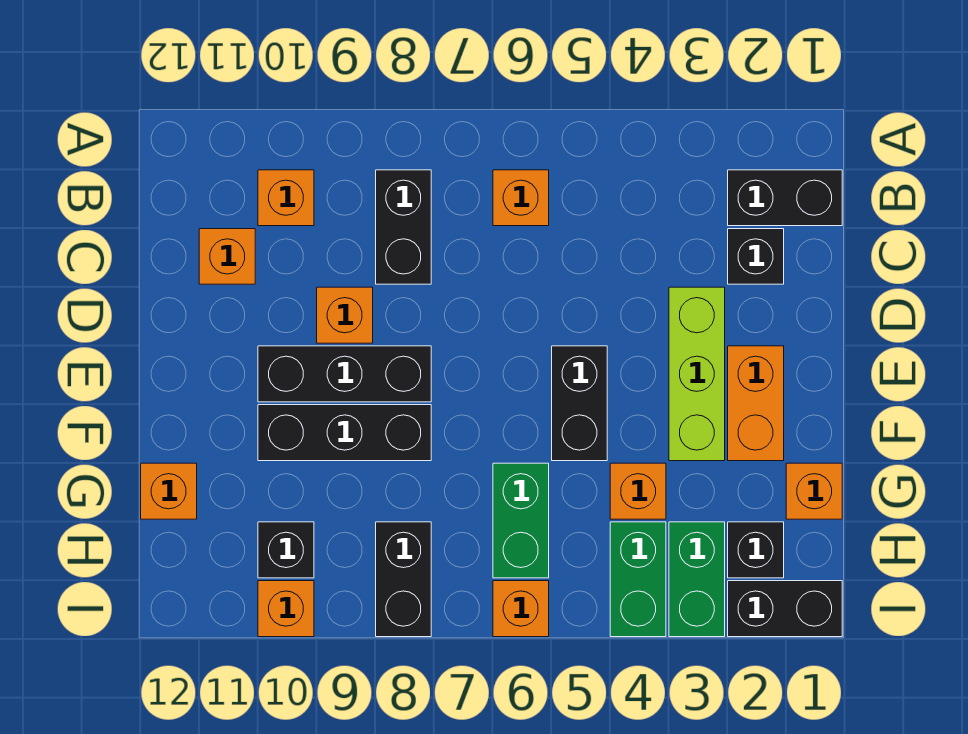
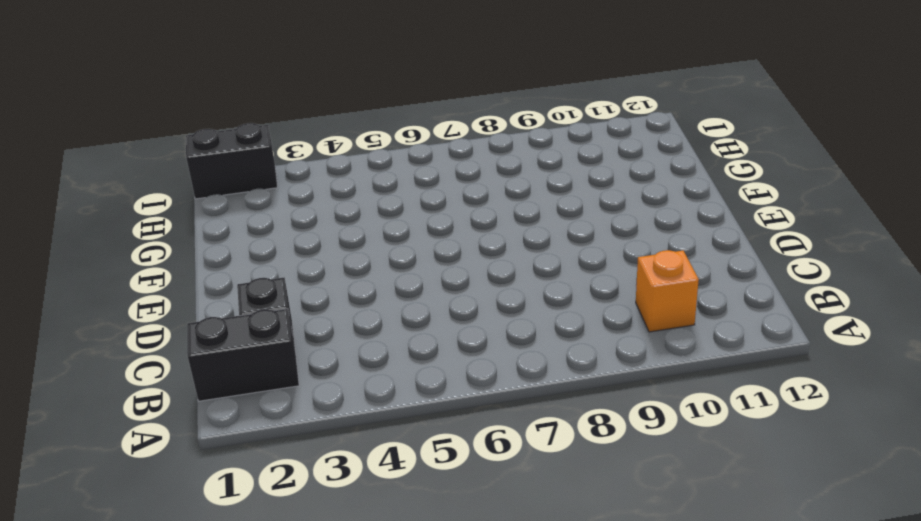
none -> orange brick B6 level 1
none -> black brick B8:C8 level 1
none -> orange brick C11 level 1

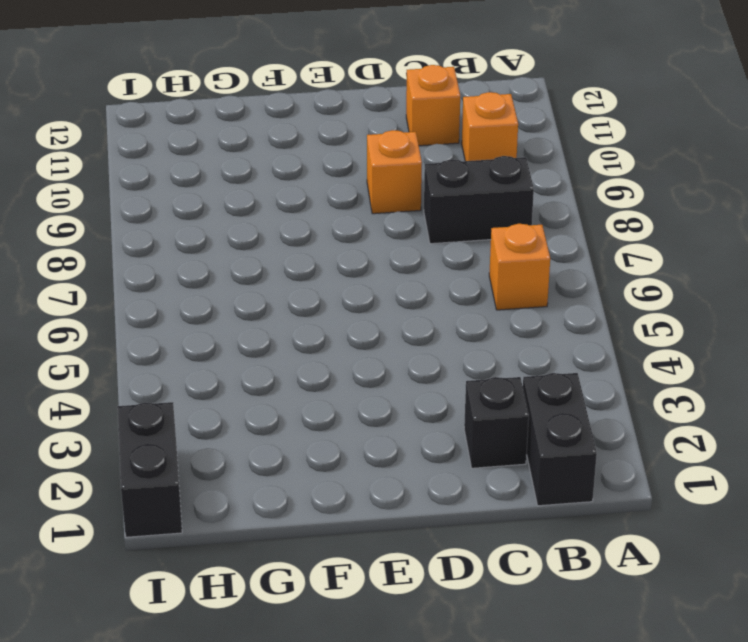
none -> lime brick D3:F3 level 1
none -> orange brick E2:F2 level 1
none -> black brick E5:F5 level 1

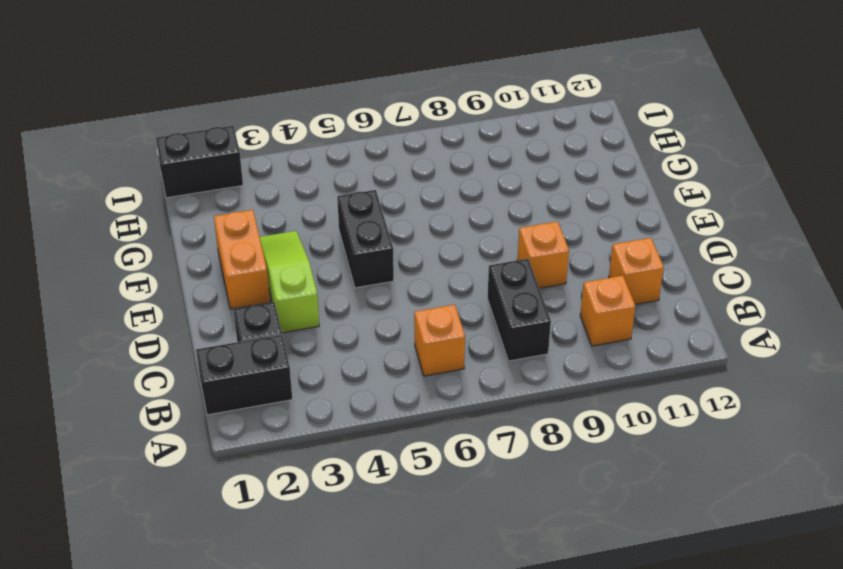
lime slope D3:F3 level 1 top D -> lime brick D3:F3 level 1
none -> black brick E8:E10 level 1
none -> black brick F8:F10 level 1
none -> orange brick G1 level 1

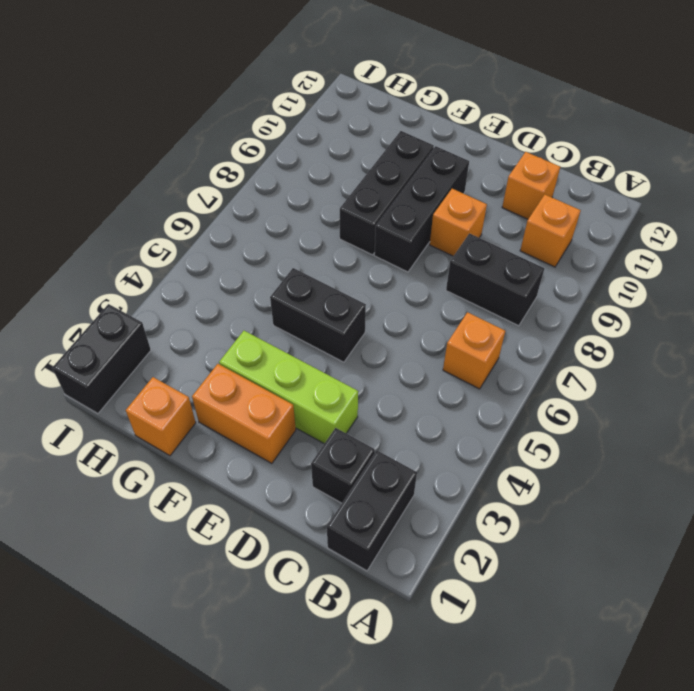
none -> orange brick G4 level 1
none -> green brick G6:H6 level 1
none -> orange brick G12 level 1

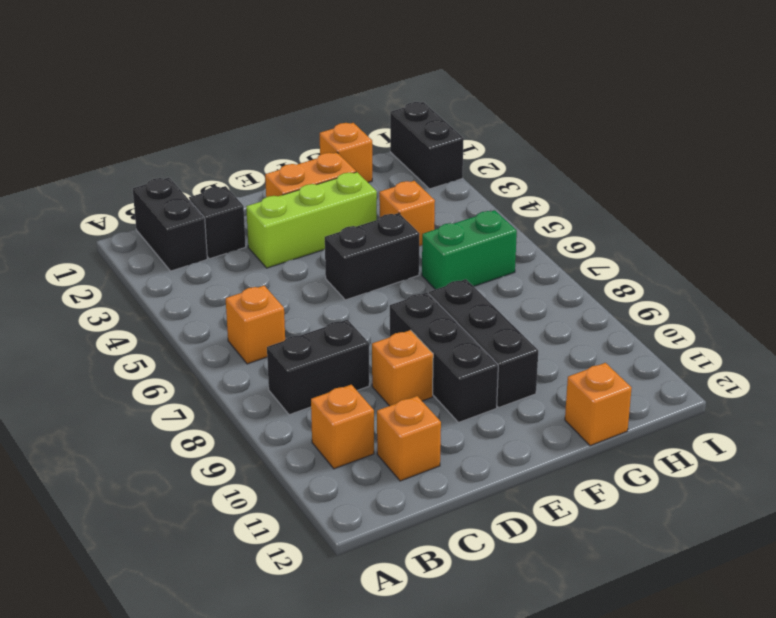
none -> black brick H2 level 1
none -> green brick H3:I3 level 1
none -> green brick H4:I4 level 1

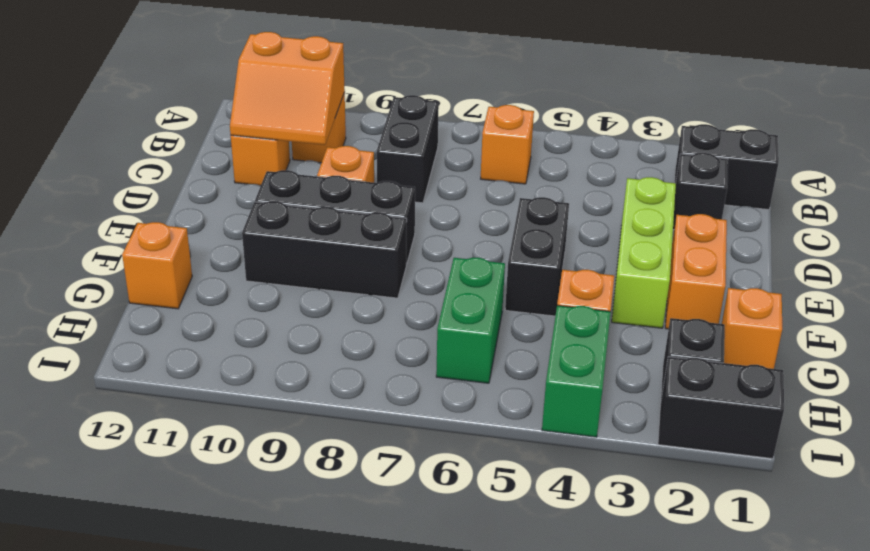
orange slope B10:C11 level 2 top B -> none
none -> green brick H3:I3 level 1
none -> black brick H8:I8 level 1
none -> black brick H10 level 1

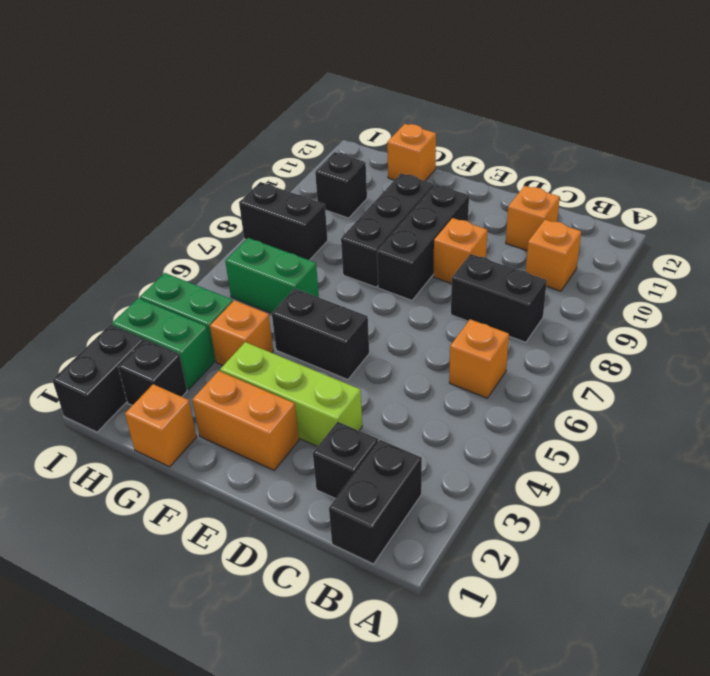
none -> orange brick I6 level 1
none -> orange brick I10 level 1

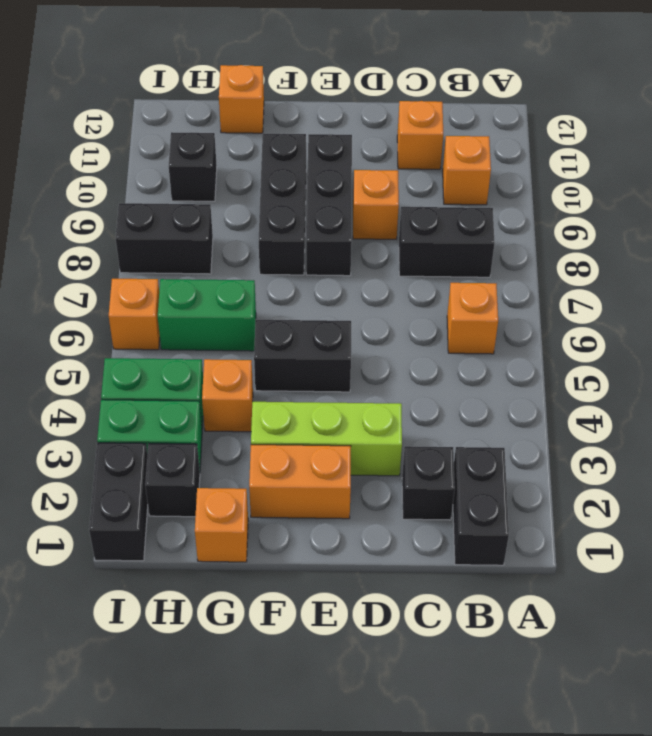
none -> orange brick I10 level 1

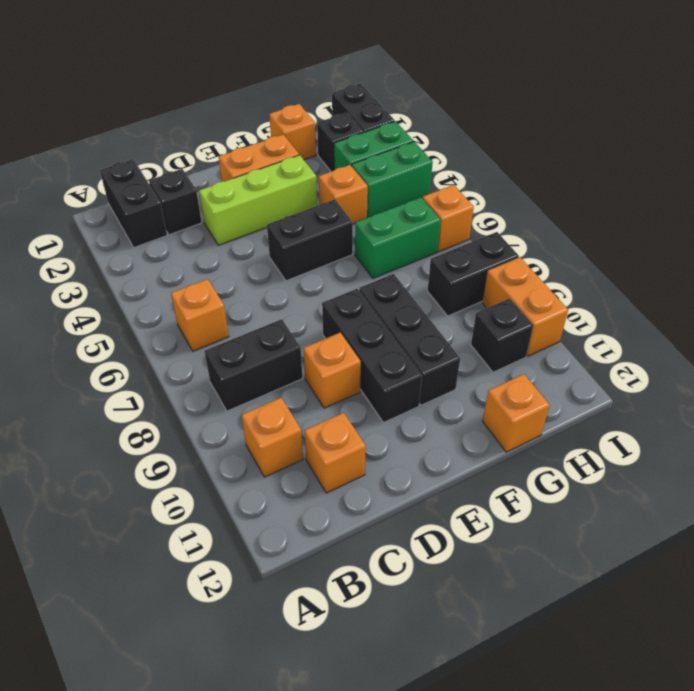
orange brick I9:I10 level 1 -> orange brick I10 level 1

